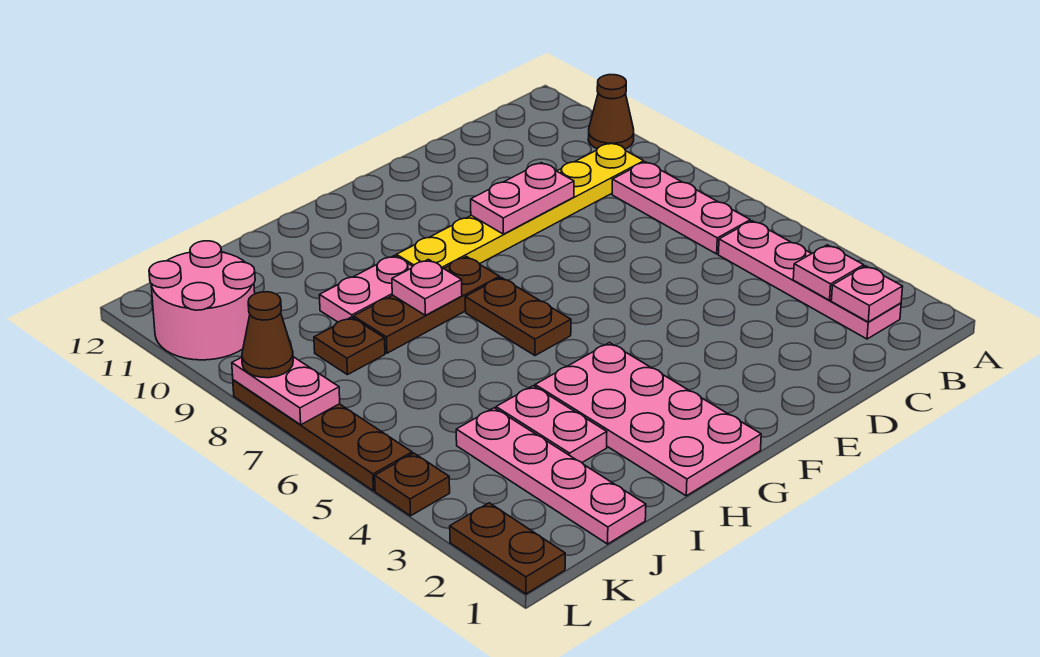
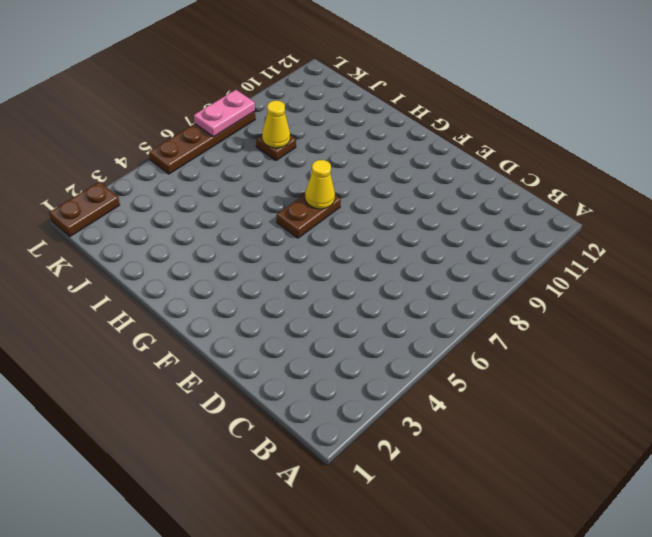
yellow cone G7 level 2 -> none
yellow cone J8 level 2 -> none
none -> brown cone A10 level 1
none -> pink plate B2:B5 level 1
none -> pink plate B6:B8 level 1

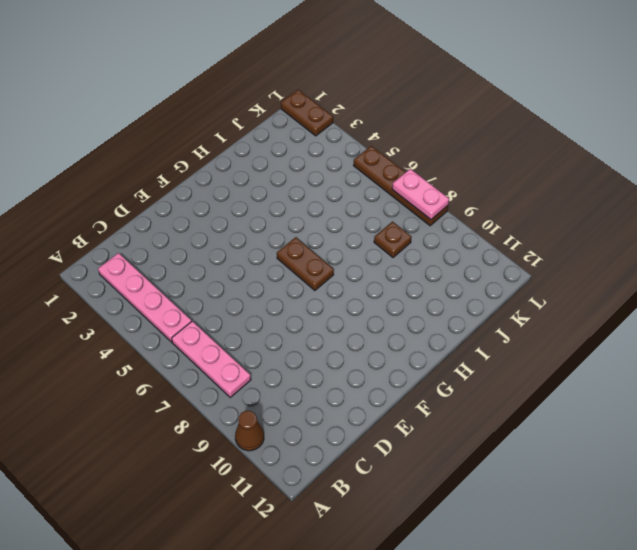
none -> yellow plate B9:G9 level 1
none -> pink plate G1:H4 level 1
none -> brown plate G8:I8 level 1

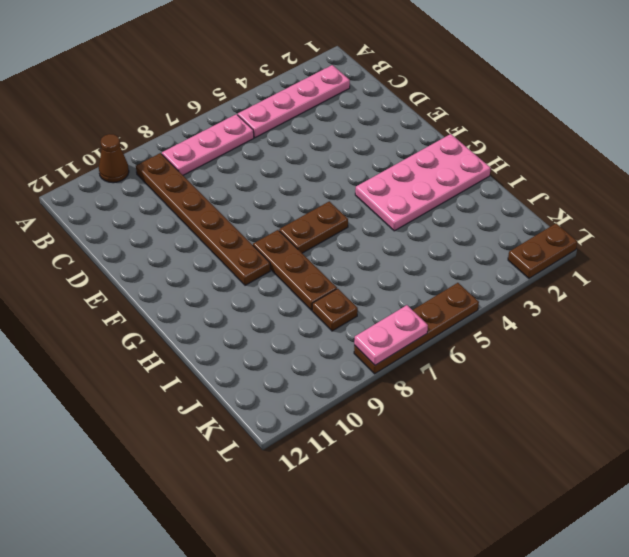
brown plate B9:G9 level 1 -> yellow plate B9:G9 level 1
none -> pink plate H9:I9 level 1
none -> pink plate I3:I4 level 1
none -> pink plate J1:J4 level 1

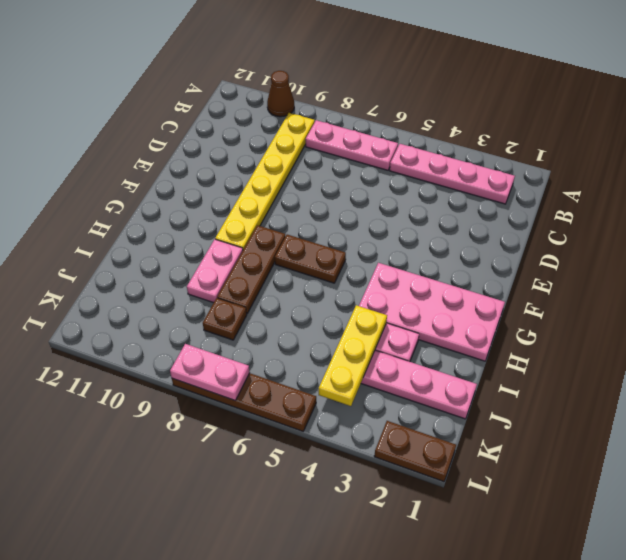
yellow plate I4:K4 level 2 -> none
none -> pink round brick K10:L11 level 1
none -> brown plate L4 level 1
none -> pink plate B2 level 2

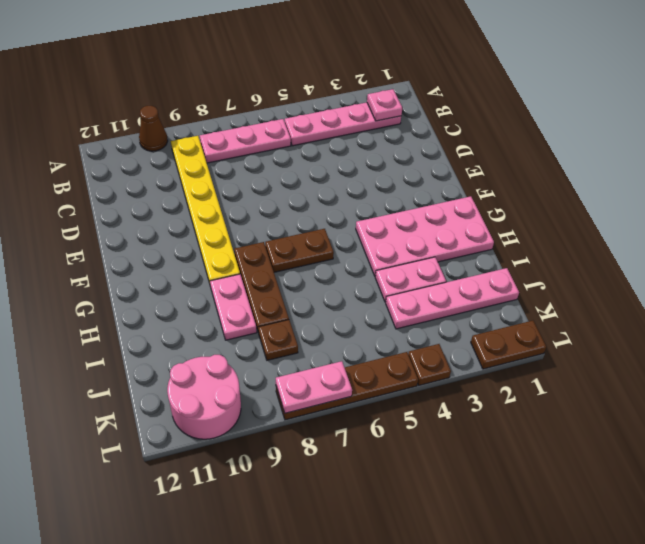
none -> pink plate B3 level 2
none -> pink plate D9:E9 level 2
none -> pink plate H8 level 2

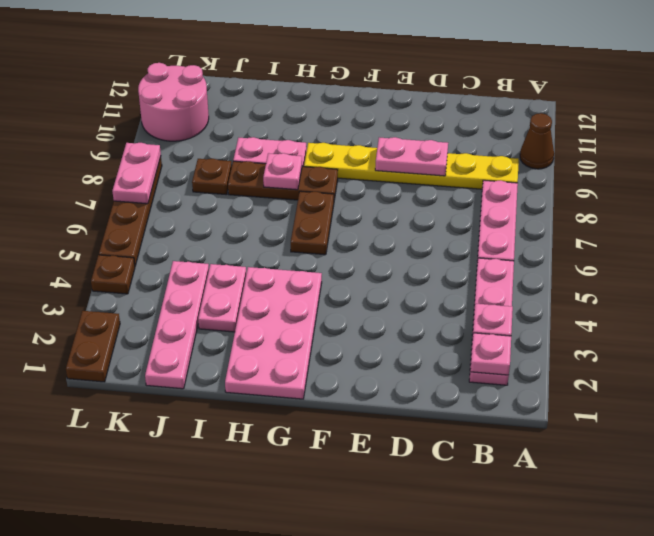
none -> brown cone L8 level 3

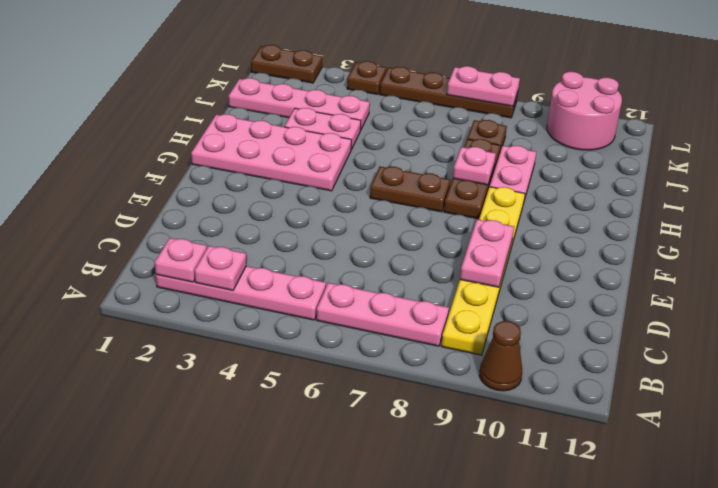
none -> brown cone L8 level 3

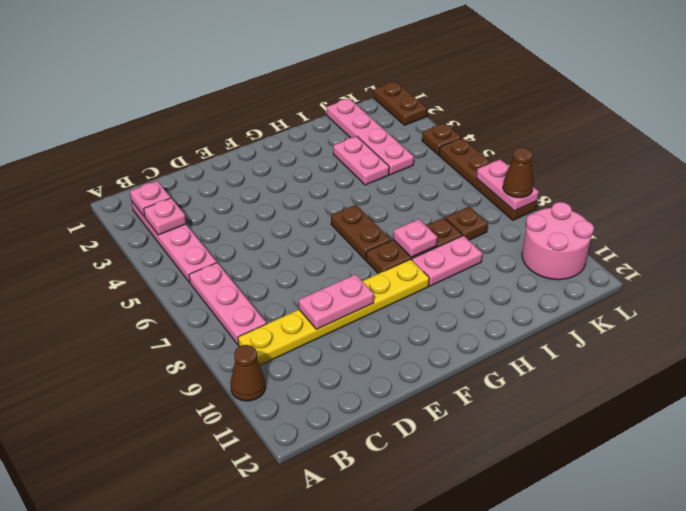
none -> pink plate G1:H4 level 1

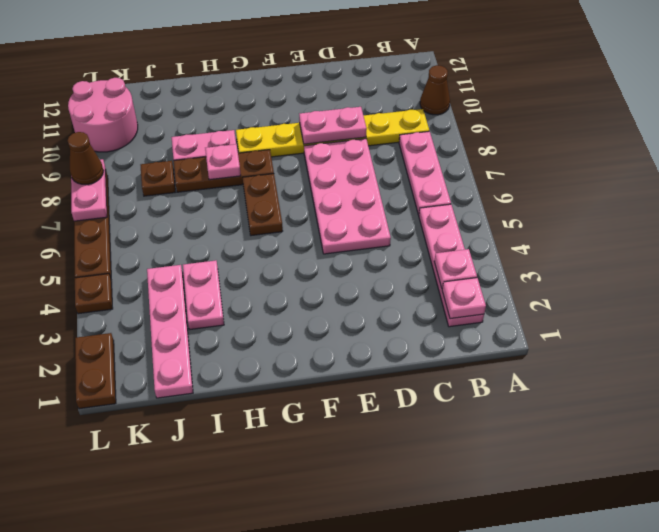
pink plate D5:E8 level 1 -> pink plate G1:H4 level 1

